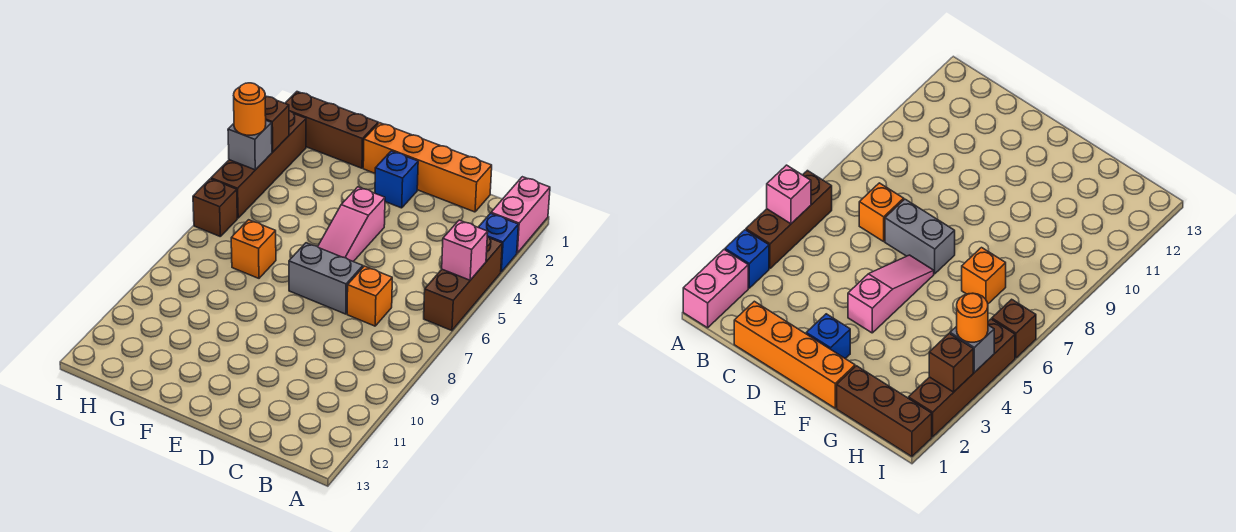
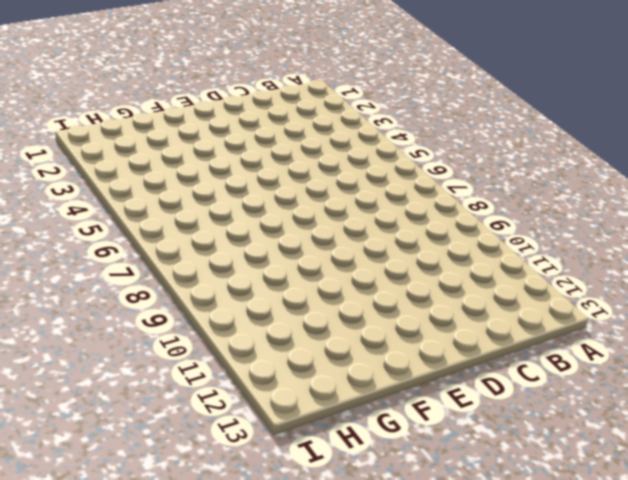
none -> pink brick A1:A2 level 1
none -> blue brick A3 level 1
none -> brown brick A4:A6 level 1

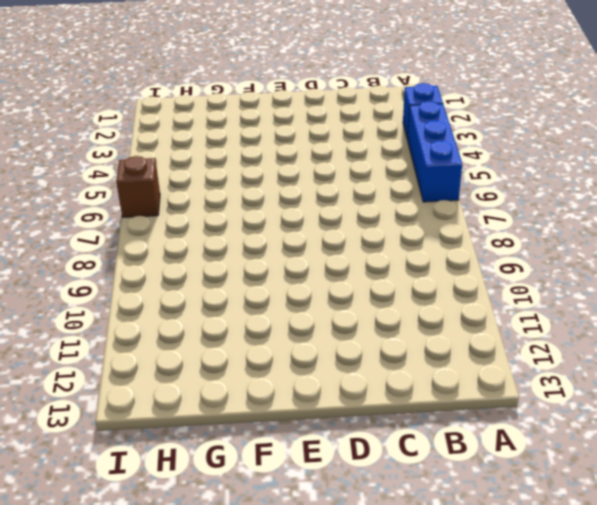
blue brick A4:A6 level 1 -> brown brick A4:A6 level 1
none -> pink brick A1:A2 level 1
none -> orange brick C1:F1 level 1
none -> orange brick C7 level 1

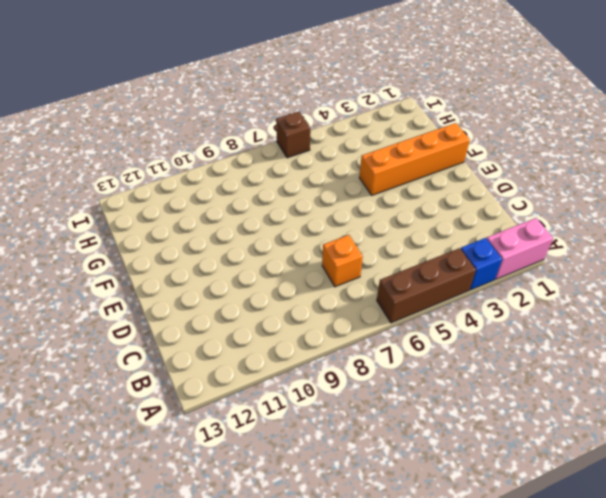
orange brick F1:F4 level 1 -> orange brick C1:F1 level 1
none -> grey brick D7:E7 level 1
none -> blue brick E2 level 1
none -> pink slope E4:E6 level 1 top 4

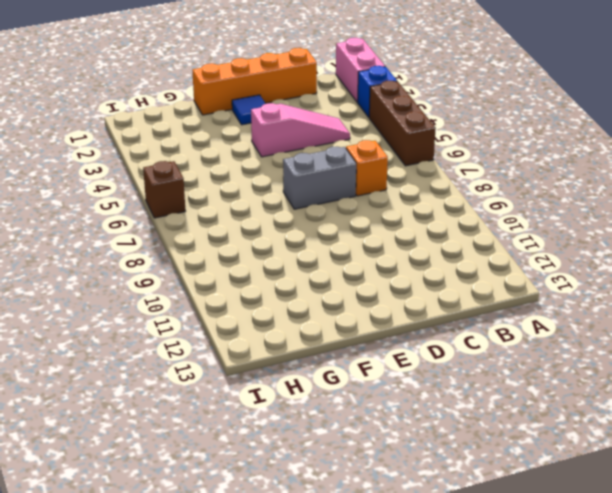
pink slope C4:E4 level 1 top E -> pink slope E4:E6 level 1 top 4
blue tile E2 level 1 -> blue brick E2 level 1
none -> brown brick G1:I1 level 1
none -> orange brick G7 level 1
none -> brown brick I2:I5 level 1

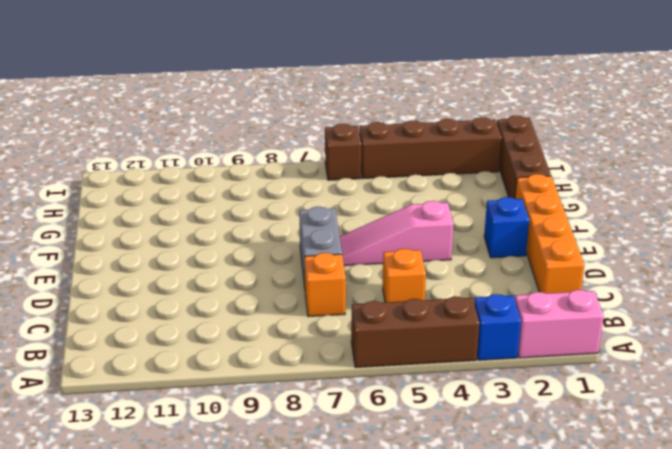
orange brick C5 level 1 -> orange brick G7 level 1
none -> pink brick A5 level 2
none -> brown brick I3 level 2
none -> grey brick I4 level 2

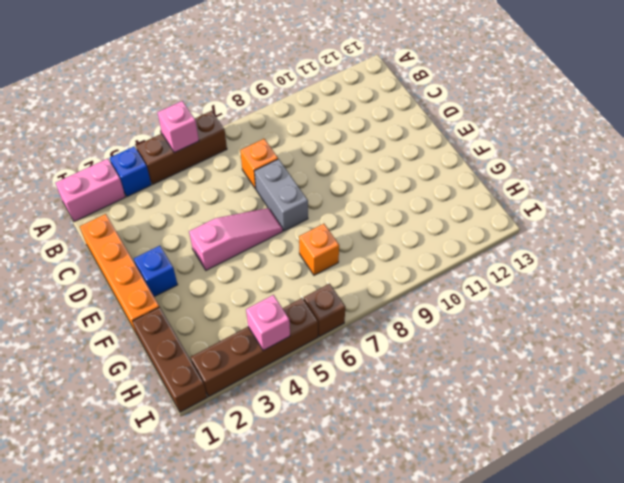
pink brick I4 level 2 -> grey brick I4 level 2
none -> brown brick I3 level 2
none -> orange round brick I4 level 3

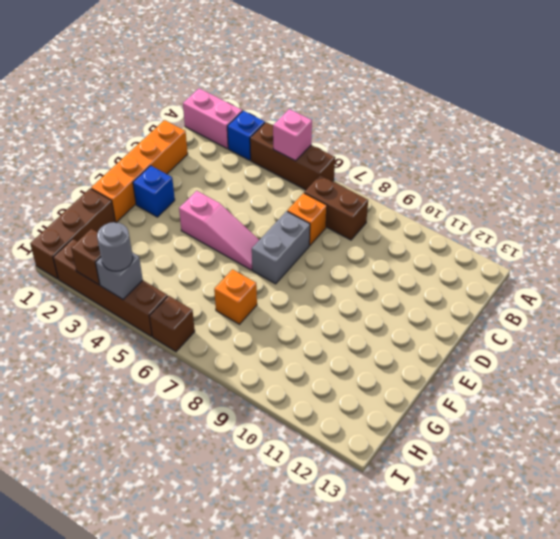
brown brick B7:B8 level 1 -> none
grey round brick I4 level 3 -> orange round brick I4 level 3

